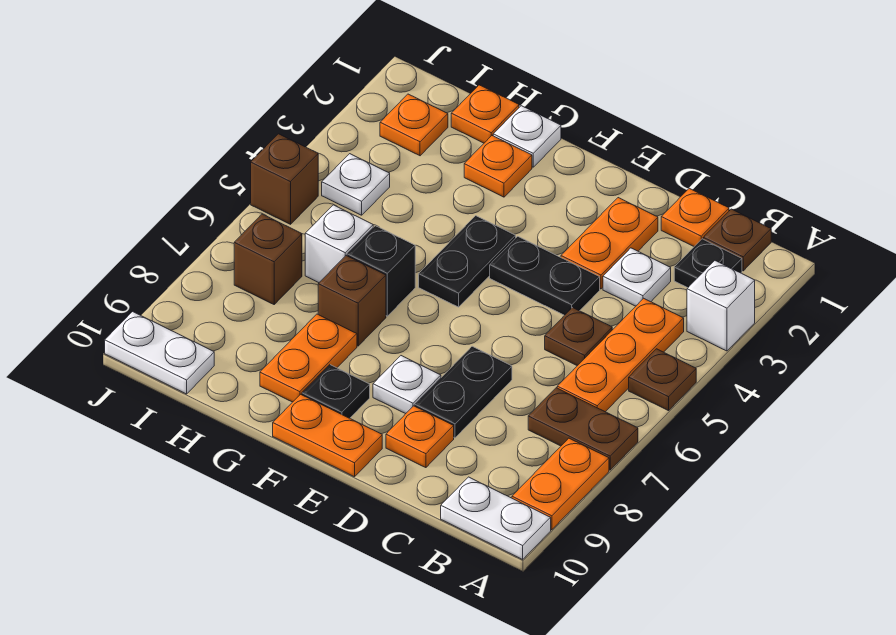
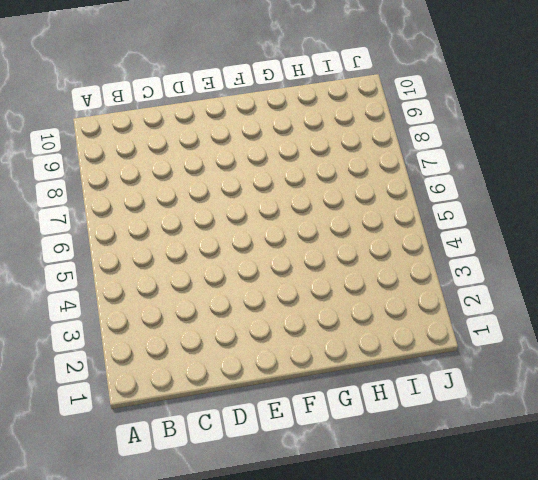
none -> white brick A3 level 1
none -> brown plate A5 level 1
none -> brown plate A7:B7 level 1
none -> orange plate A8:A9 level 1

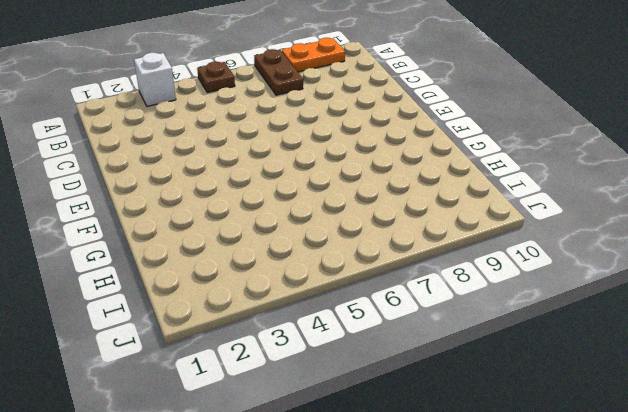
none -> white plate A10:B10 level 1
none -> brown plate B1 level 1
none -> black plate B2 level 1
none -> orange plate B4:B6 level 1

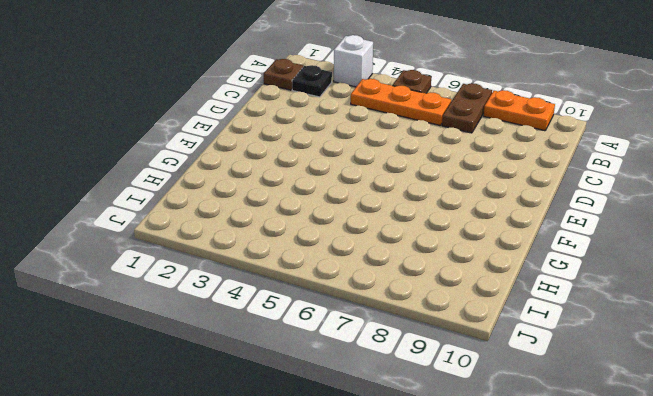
none -> white plate A10:B10 level 1
none -> orange plate C1 level 1
none -> white plate C3 level 1
none -> brown plate C5 level 1

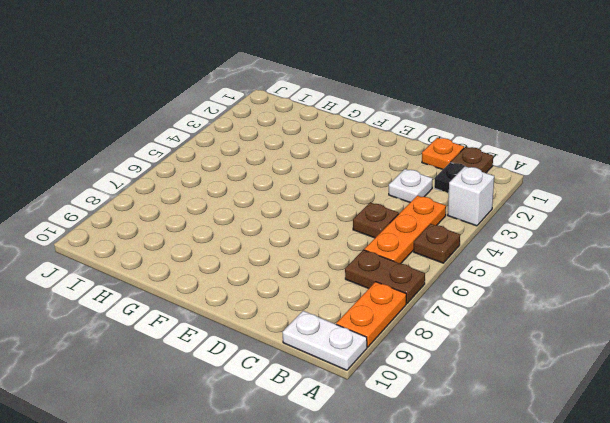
none -> orange plate D2:D3 level 1
none -> black plate D4:E4 level 1
none -> black plate D7:D8 level 1
none -> orange plate D9 level 1

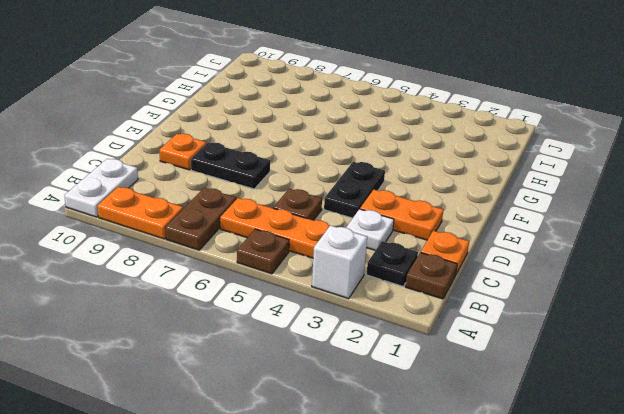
none -> white plate E8 level 1
none -> orange plate E10:F10 level 1
none -> black plate F4:F5 level 1
none -> black plate F9 level 1

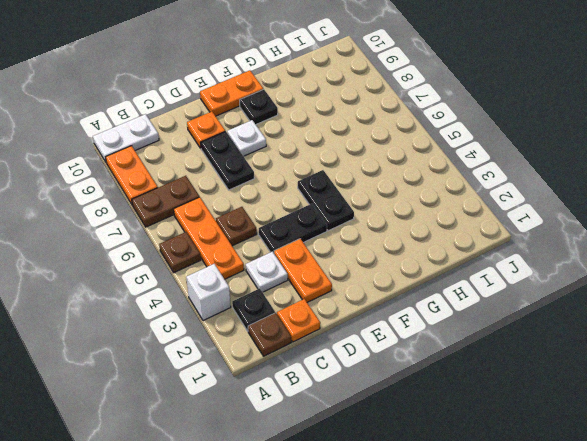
none -> white plate G1 level 1
none -> orange plate G2 level 1
none -> black brick G6 level 1
none -> brown brick G7 level 1

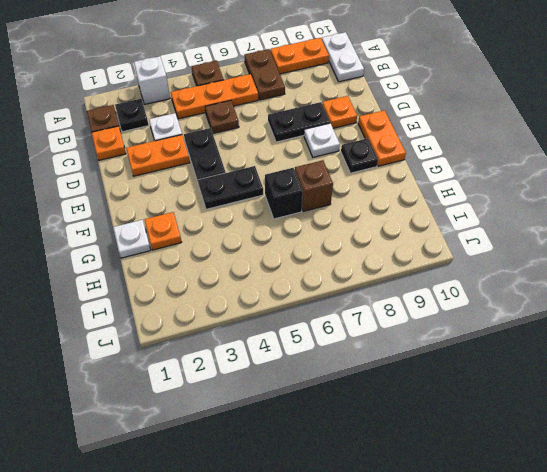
none -> orange plate G8:G9 level 1
none -> orange plate H1 level 1
none -> white brick H6 level 1
none -> orange plate I2 level 1

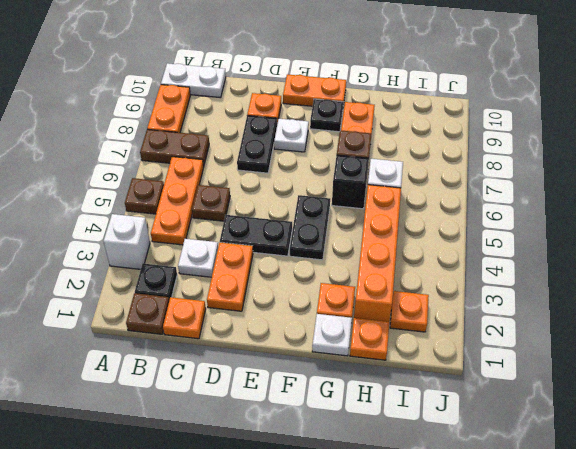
orange brick H2:H5 level 1 -> none
none -> white plate I4 level 1
none -> brown brick I7 level 1
none -> white plate I10:J10 level 1
none -> brown brick J5 level 1

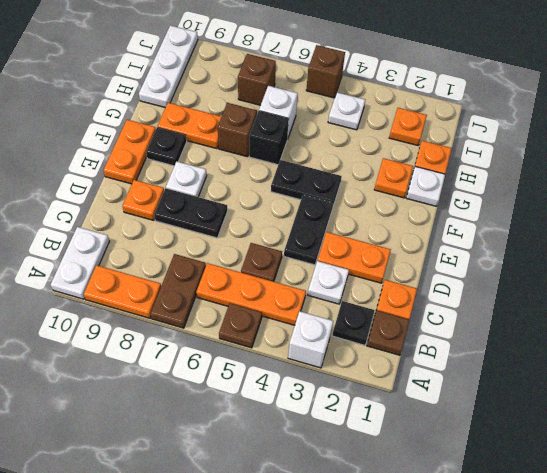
white plate H10:J10 level 1 -> white plate I10:J10 level 1

